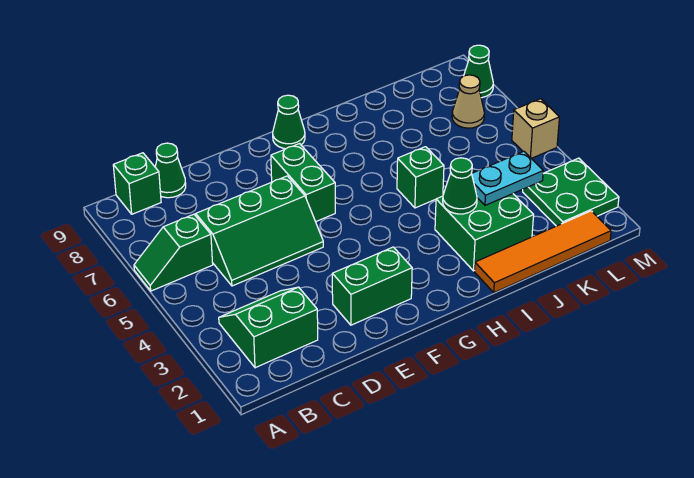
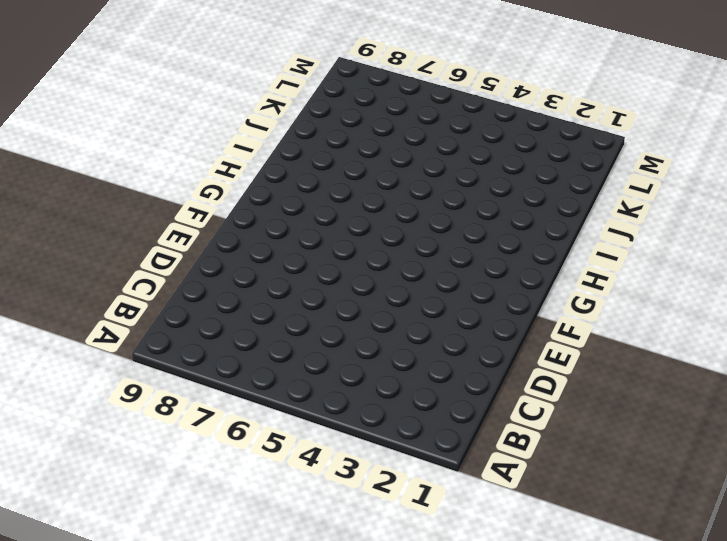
none -> green slope A6:B6 level 1 top B
none -> green slope B2:C3 level 1 top 2
none -> green brick B9 level 1

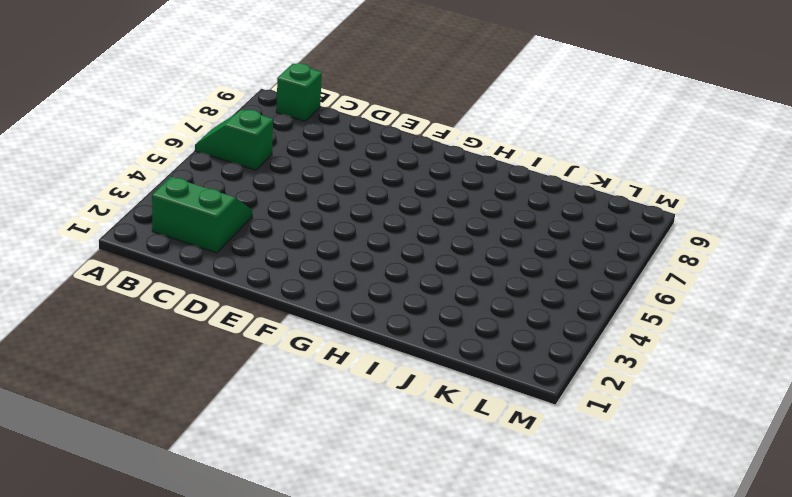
none -> green slope C5:E6 level 1 top 6
none -> green cone C9 level 1
none -> green brick E2:F2 level 1

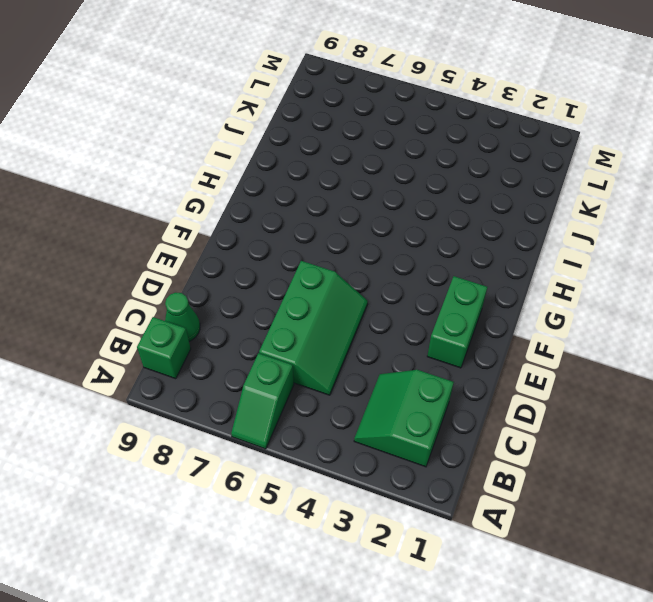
none -> green brick F6:F7 level 1
none -> green cone G9 level 1
none -> orange tile I1:L1 level 1

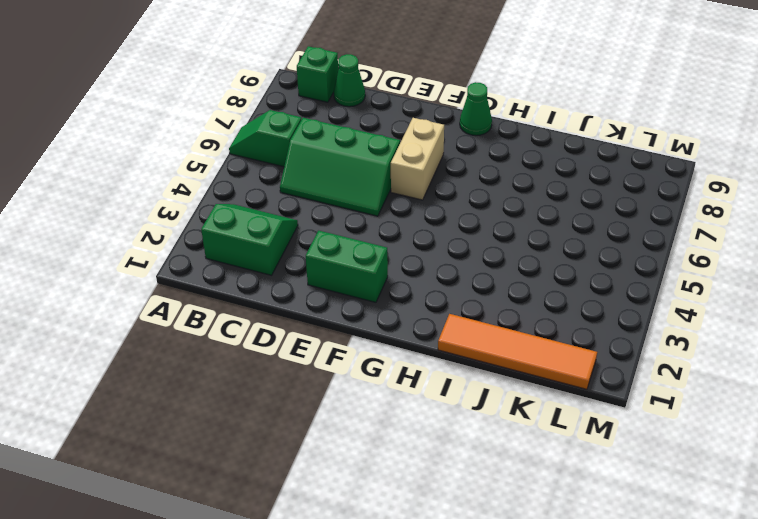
tan brick F6:F7 level 1 -> green brick F6:F7 level 1
none -> green brick I2:J3 level 1
none -> green brick I5 level 1
none -> green plate L2:M3 level 1

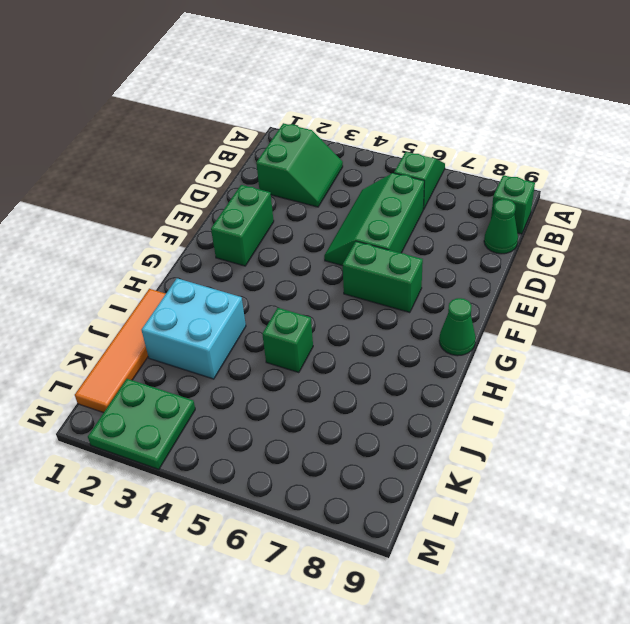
cyan brick I2:J3 level 1 -> green brick I2:J3 level 1
none -> tan cone L7 level 1
none -> tan brick M5 level 1
none -> green cone M8 level 1

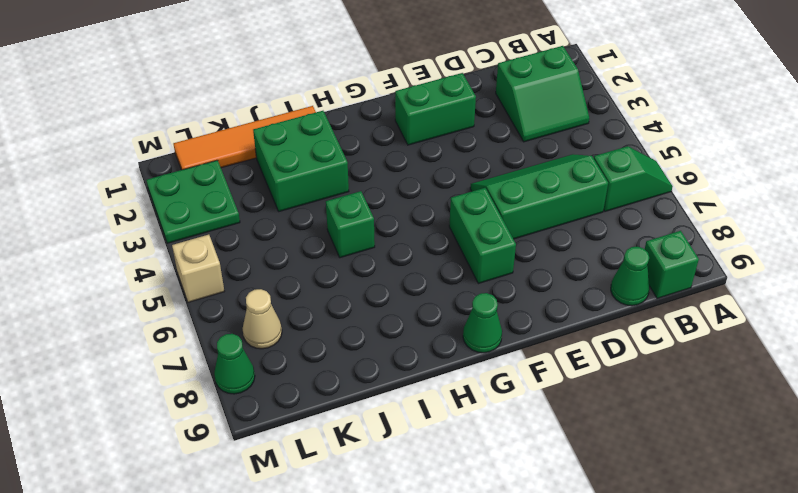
none -> green cone I3 level 2
none -> cyan plate J3:K3 level 2

